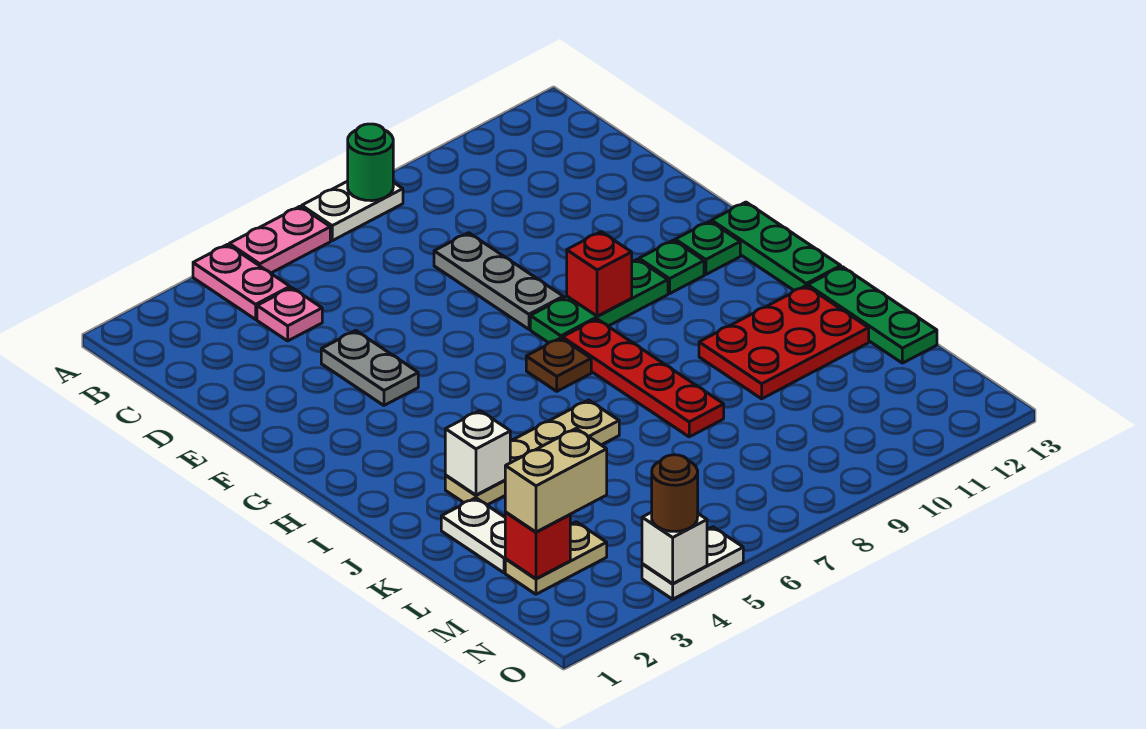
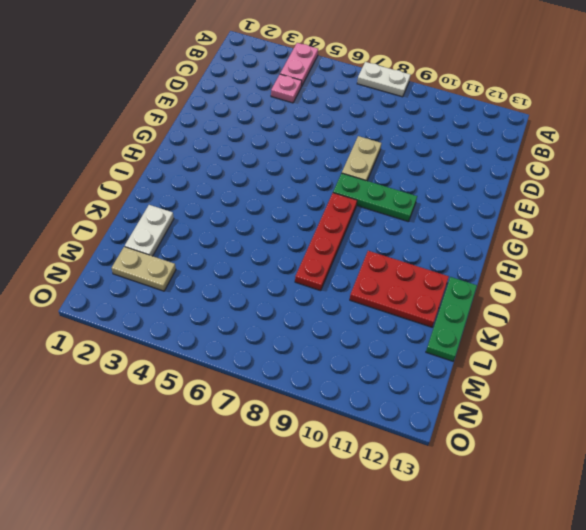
tan plate E8:F8 level 1 -> grey plate D8:F8 level 1
none -> pink plate A5:A6 level 1
none -> grey plate E4:F4 level 1
none -> green plate G11 level 1

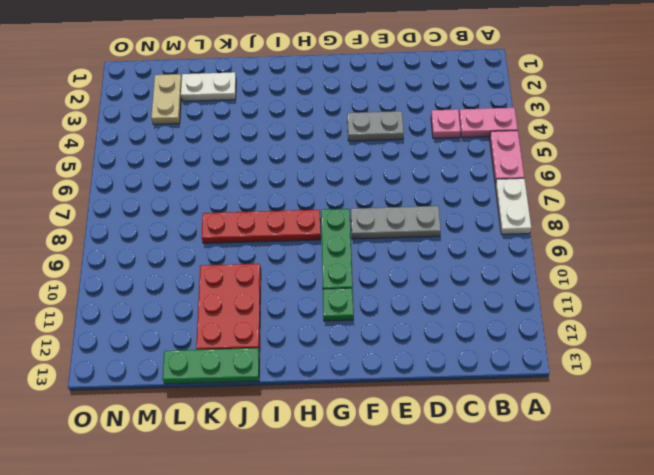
none -> green plate G12 level 1
none -> green plate G13:I13 level 1
none -> brown plate H7 level 1

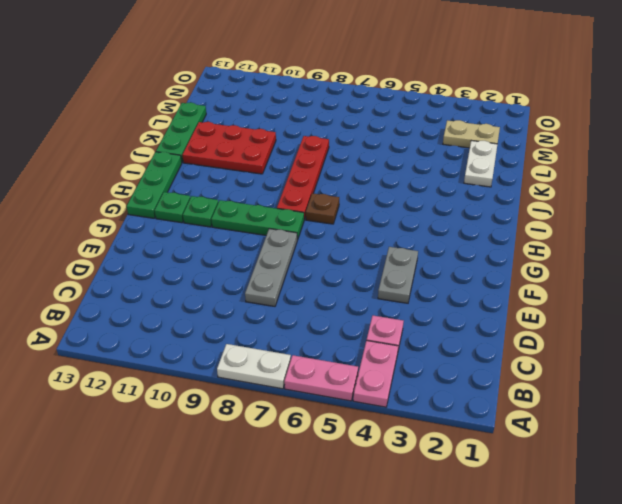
none -> tan plate J3:J6 level 1
none -> white plate O4:O5 level 1
none -> green round brick A8 level 2

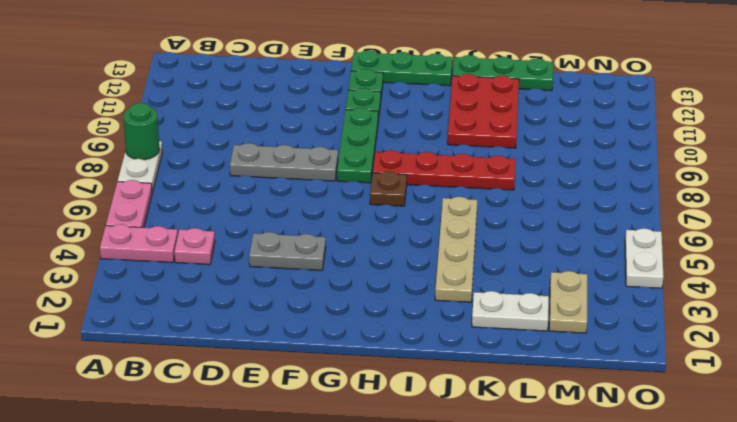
none -> red brick G9 level 2
none -> white brick J3 level 2
none -> red brick M2 level 2

